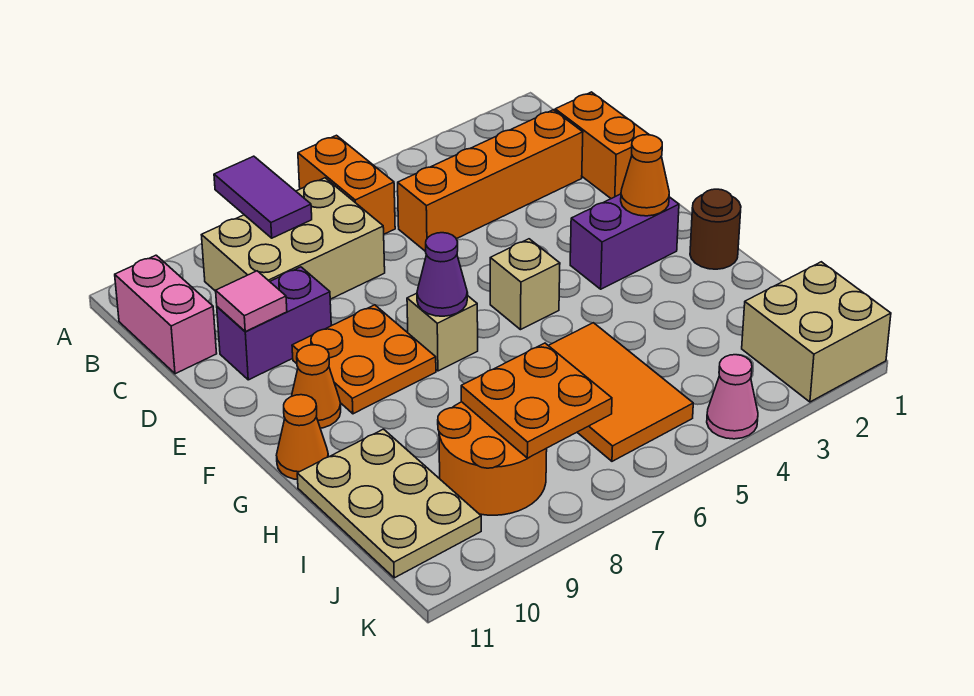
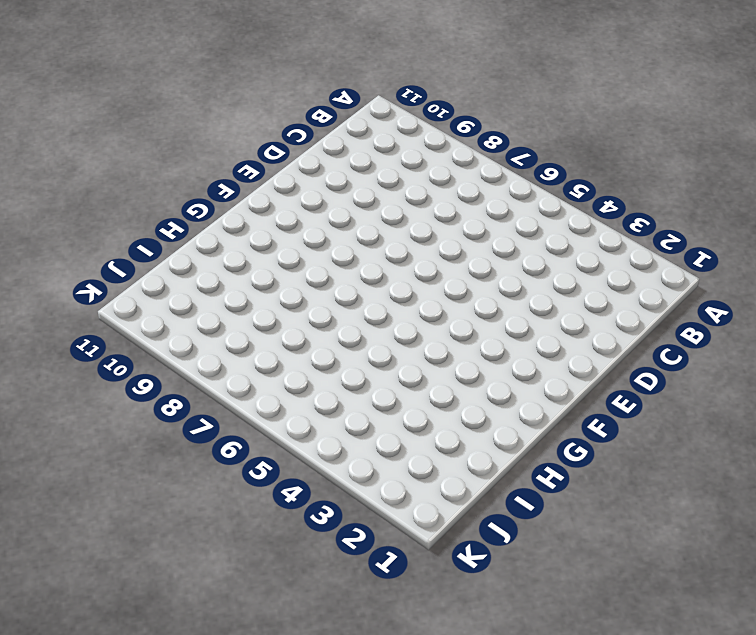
none -> orange brick A6:B6 level 1
none -> tan brick B7:C9 level 1
none -> pink brick B11:C11 level 1

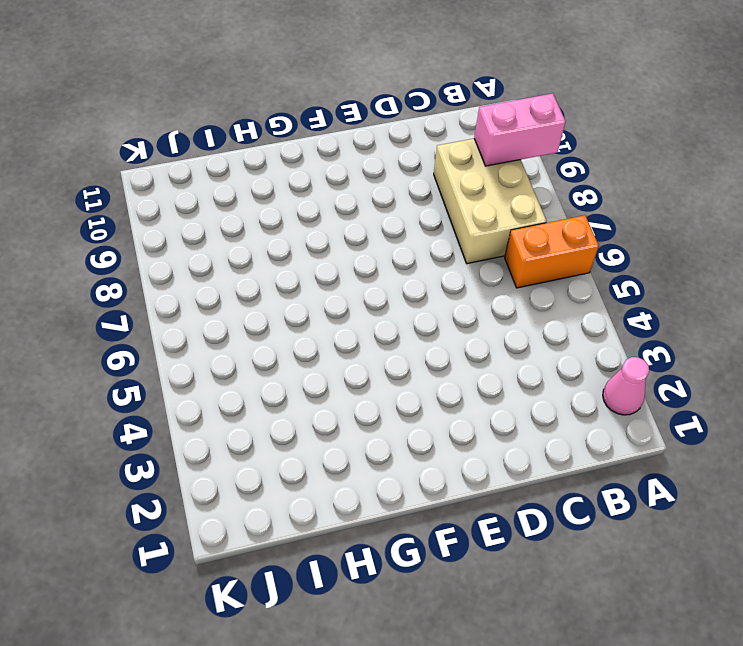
pink cone A2 level 1 -> pink cone K4 level 1
pink brick A9:B9 level 2 -> pink brick B11:C11 level 1
none -> orange brick C1:D1 level 1
none -> orange brick C2:C5 level 1
none -> purple brick D9:D10 level 1

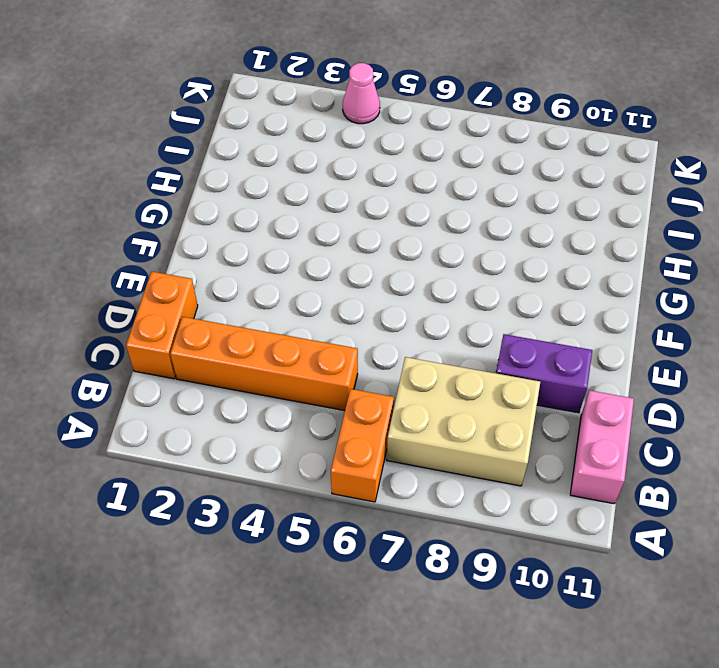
none -> orange plate E8:F9 level 1
none -> purple brick F2:F3 level 1
none -> tan brick F5 level 1

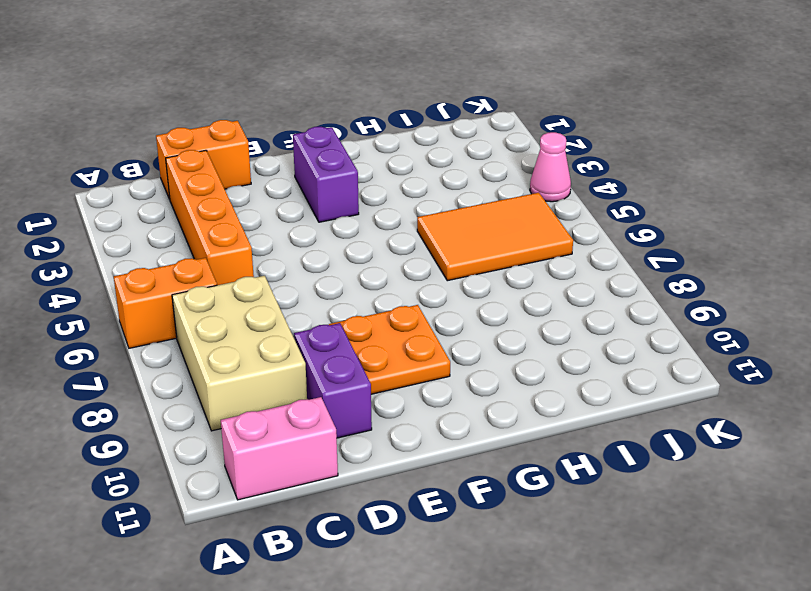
none -> tan brick F5 level 1
none -> tan brick F7 level 1
none -> orange cone F10 level 1

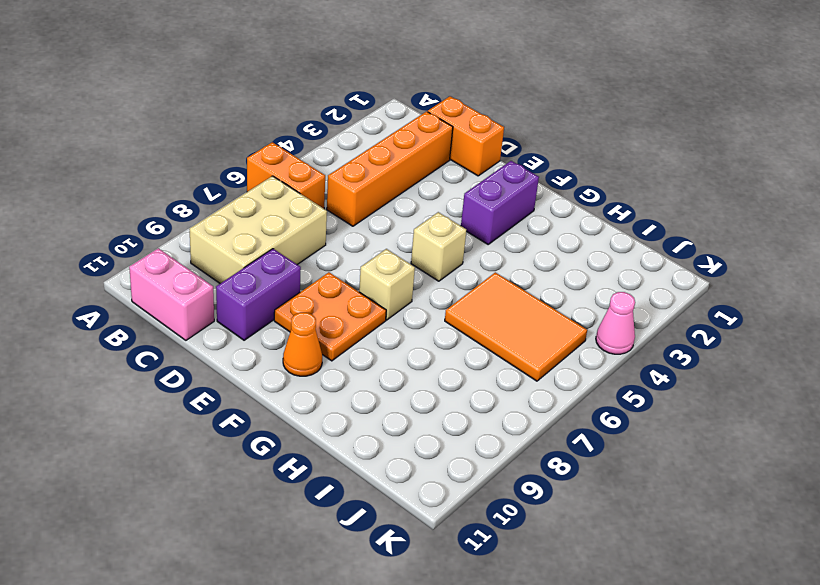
none -> brown round brick G1 level 1
none -> orange cone G11 level 1
none -> tan plate H10:J11 level 1

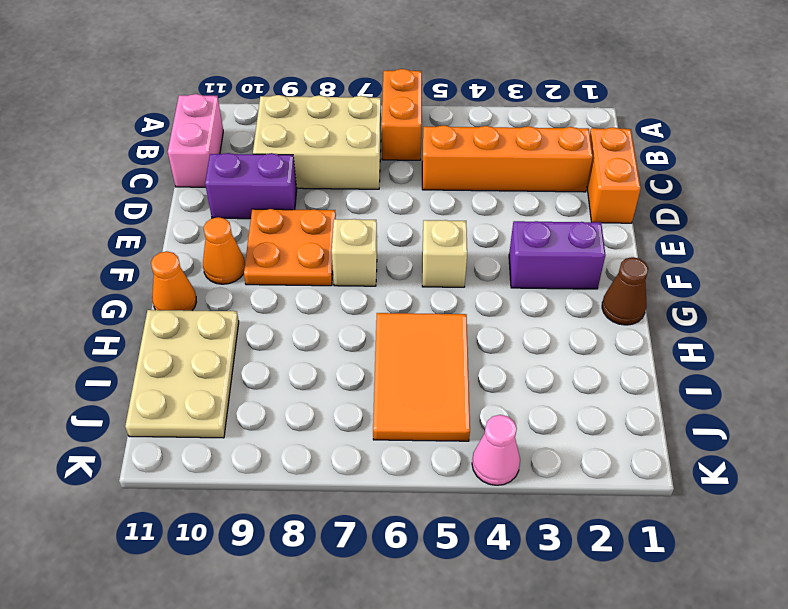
brown cone G1 level 1 -> brown round brick G1 level 1
none -> orange round brick I8:J9 level 1
none -> tan brick J1:K2 level 1
none -> purple tile A8:B8 level 2

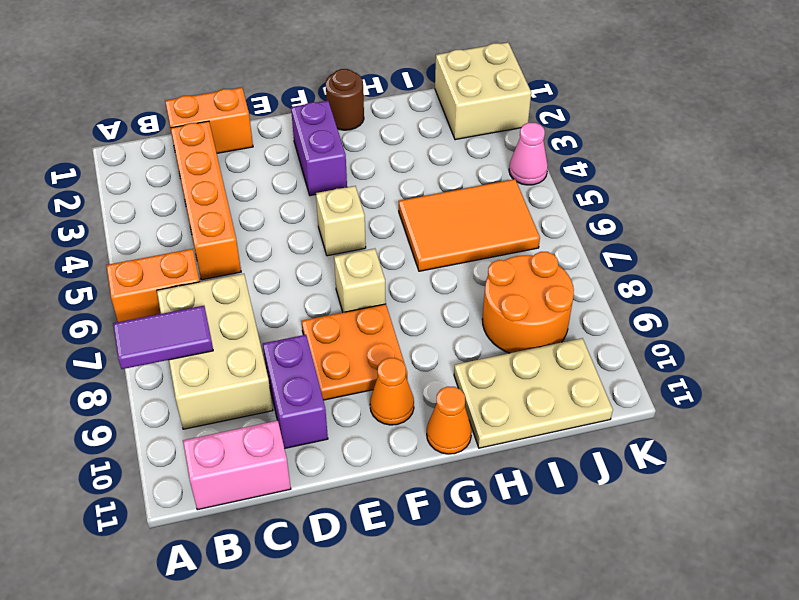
none -> pink tile D10 level 2
none -> orange cone F2 level 2
none -> purple cone F7 level 2

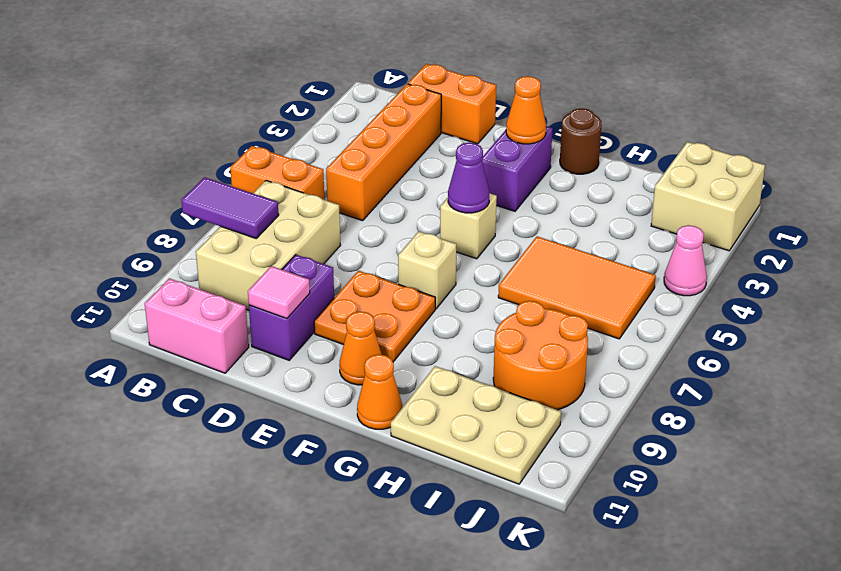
purple cone F5 level 2 -> purple cone F7 level 2
none -> orange plate I7:J8 level 2

